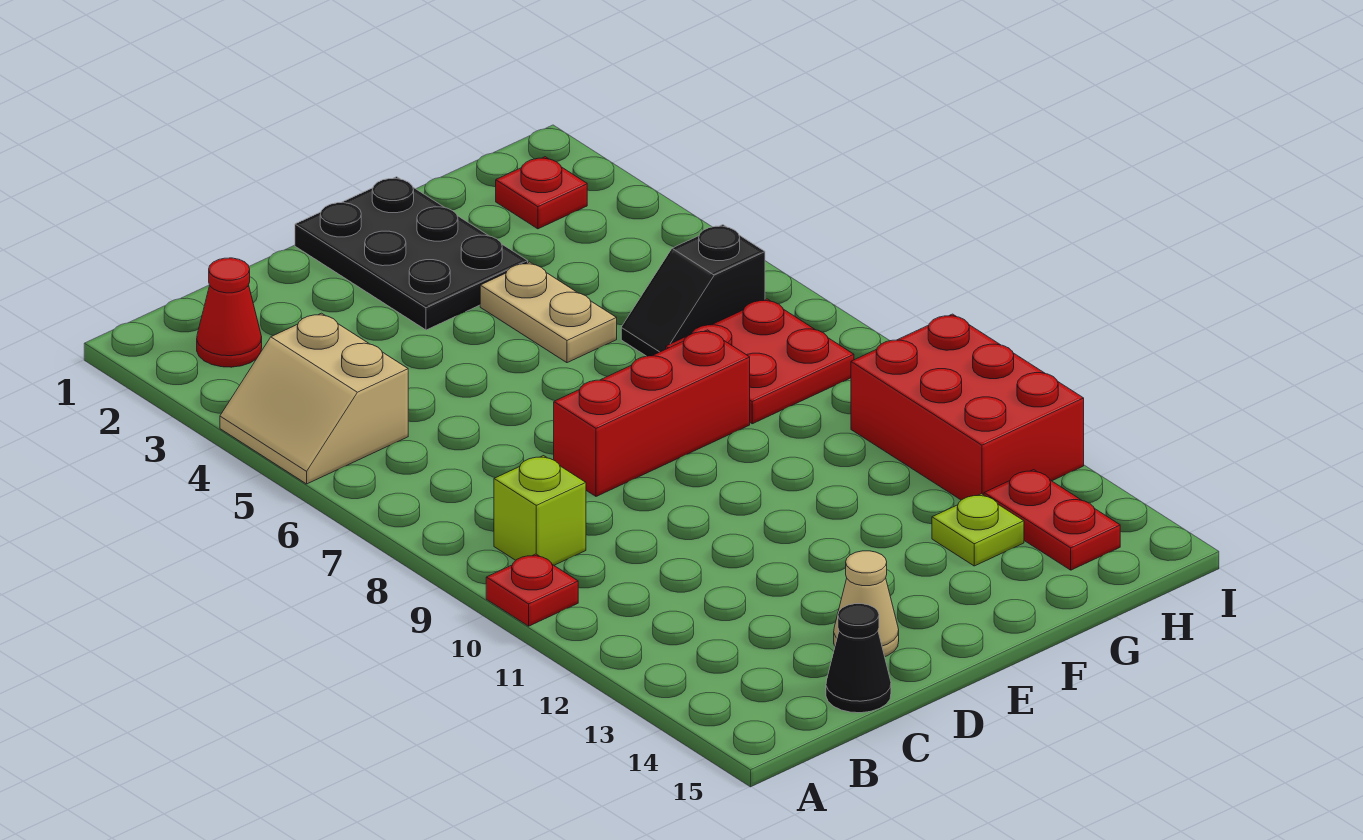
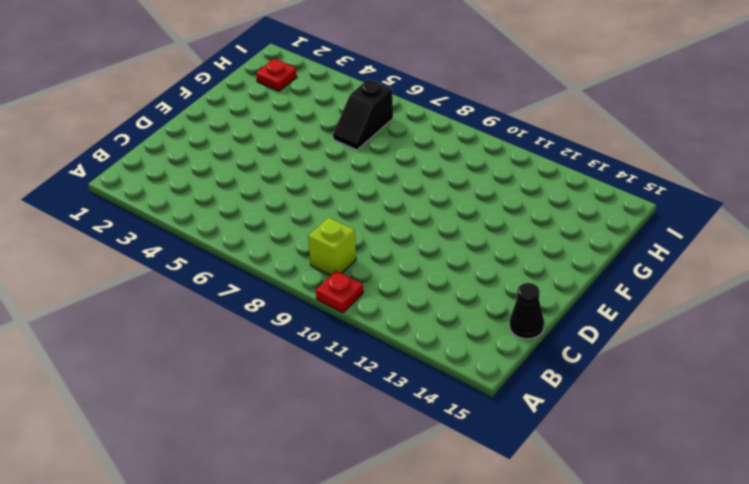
none -> tan slope A4:B5 level 1 top B
none -> red cone B2 level 1
none -> red brick D8:F8 level 1

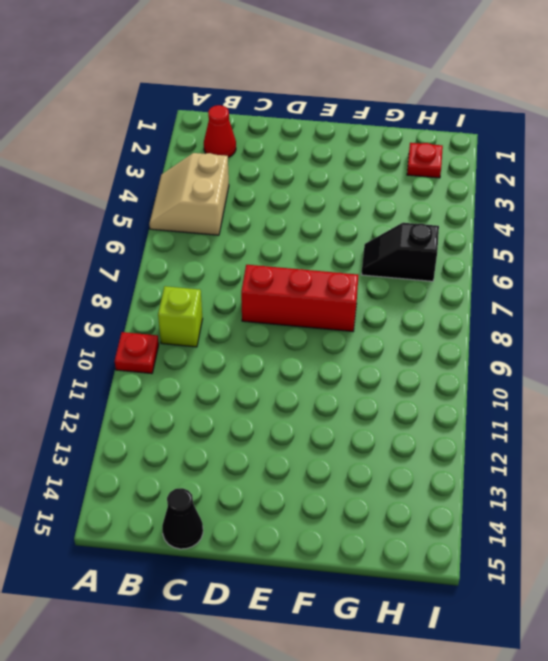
none -> tan cone D14 level 1
none -> black plate E1:F3 level 1
none -> tan plate F4:F5 level 1

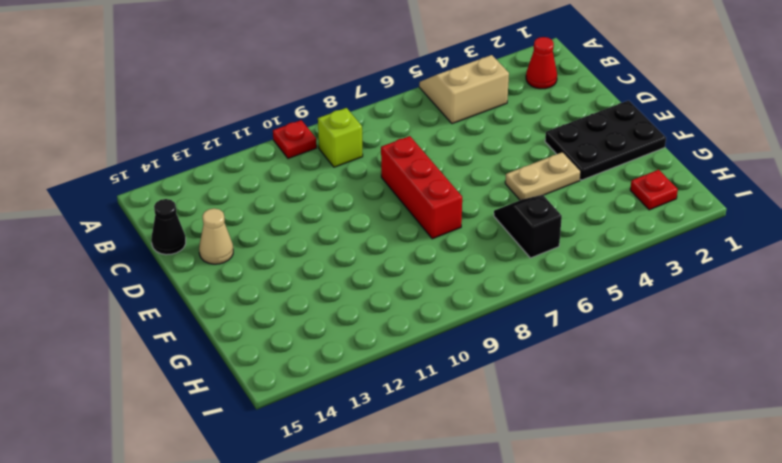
none -> red plate G7:H8 level 1
none -> lime plate G13 level 1
none -> red brick H10:I12 level 1

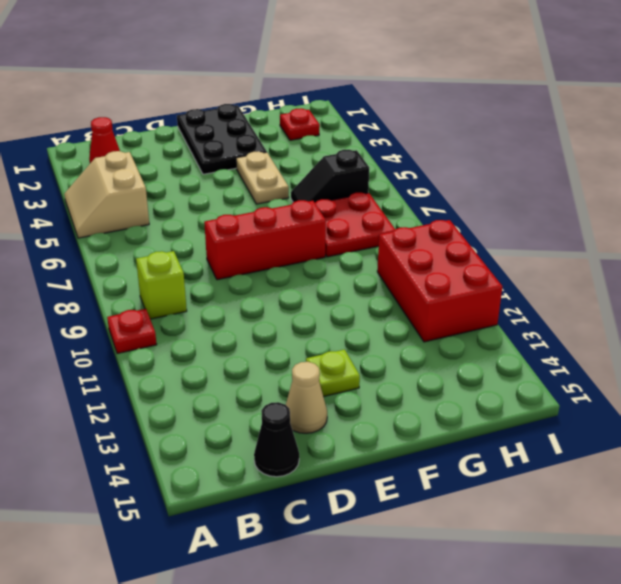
lime plate E13 level 1 -> lime plate G13 level 1
none -> red plate H13:H14 level 1

